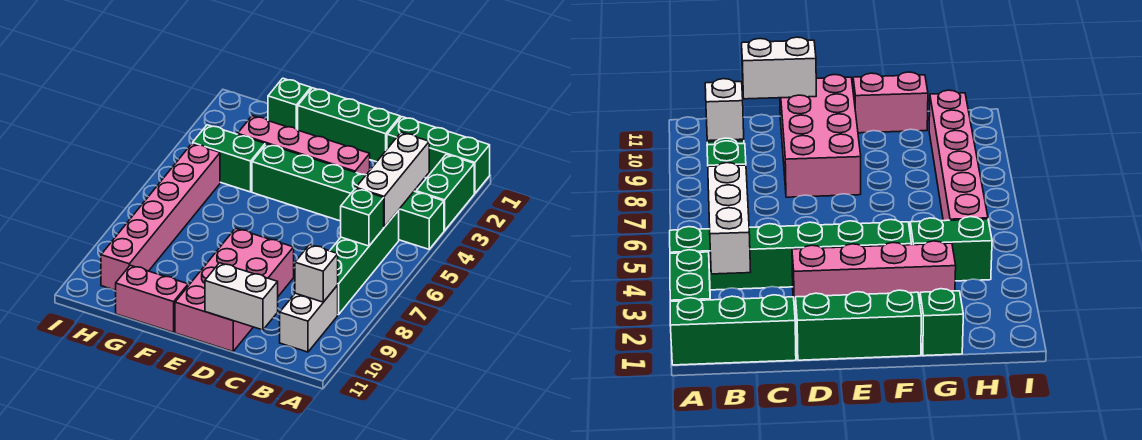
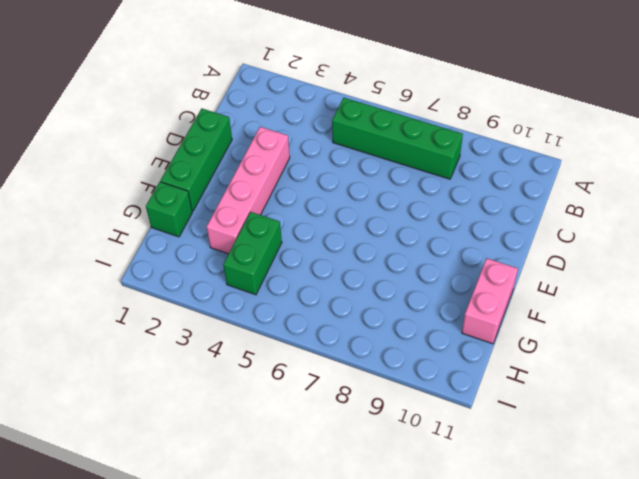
none -> green brick A1:C1 level 1
none -> green brick A2:A3 level 1
none -> green brick A4:F4 level 1

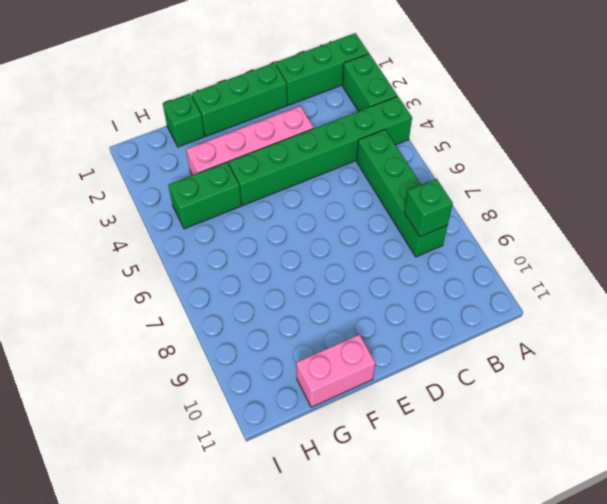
green brick B8 level 2 -> green brick B6 level 2
none -> white brick B9:B10 level 1
none -> pink brick D8:E11 level 1
none -> pink brick H5:H10 level 1

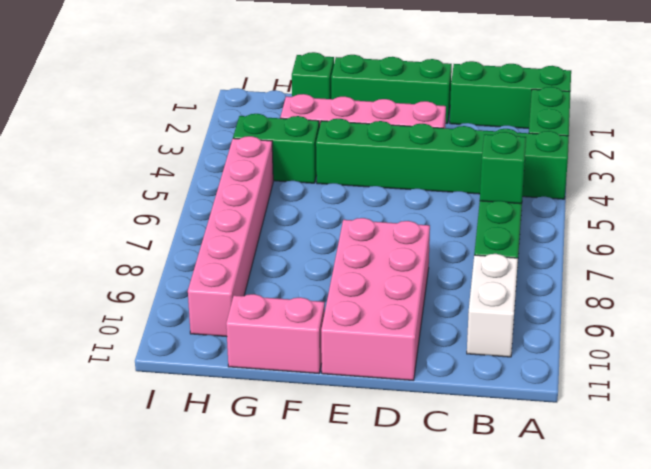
none -> white brick B3:B5 level 2
none -> white brick B9 level 2
none -> white brick C11:D11 level 2

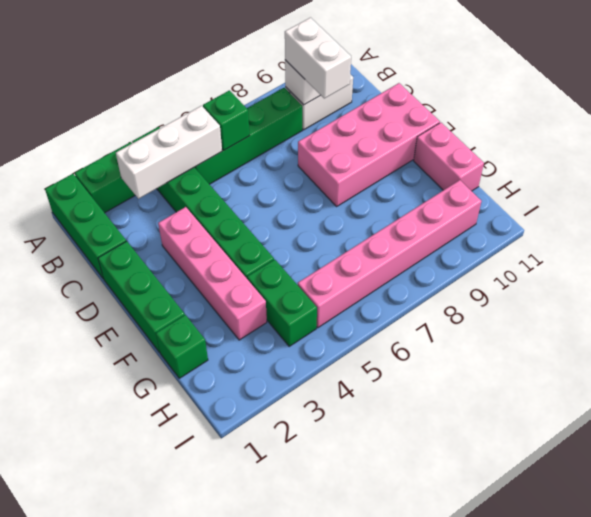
white brick B9:C9 level 3 -> white brick C11:D11 level 2

